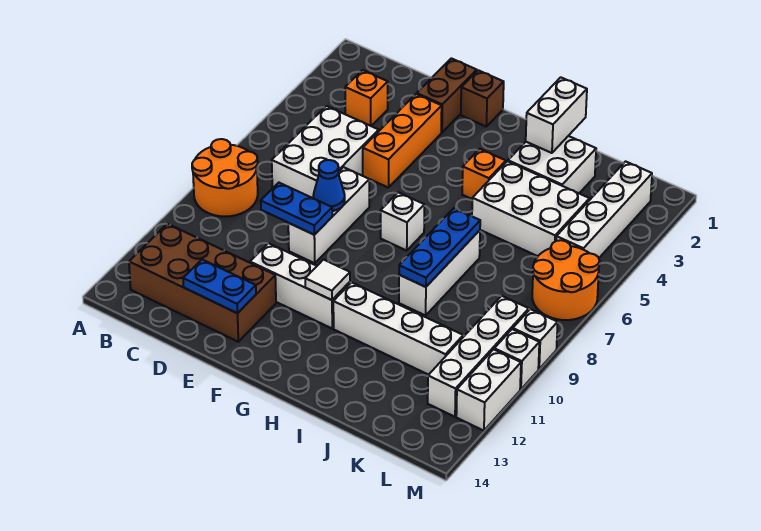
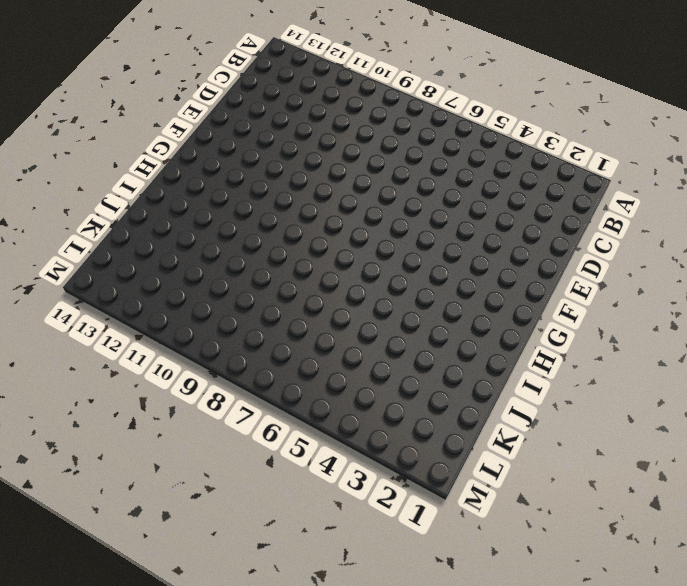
none -> orange round brick A8:B9 level 1
none -> brown brick B12:E13 level 1
none -> orange brick C3 level 1

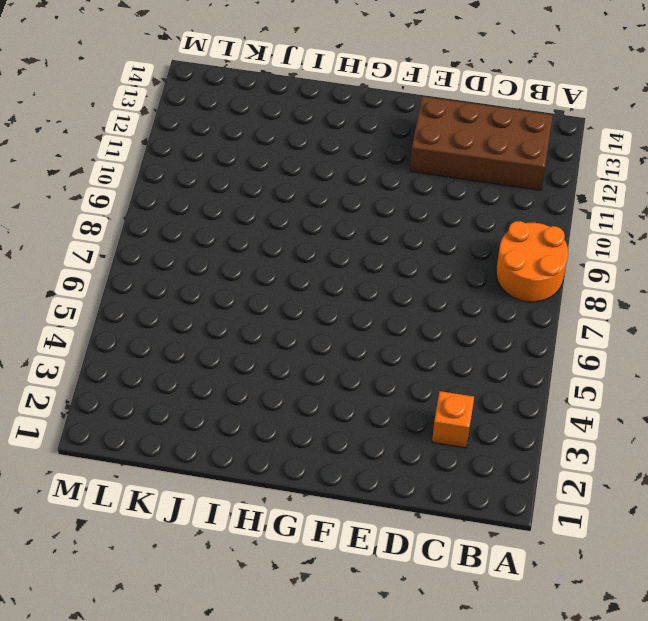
none -> white brick C5:D7 level 1
none -> brown brick E1:E2 level 1
none -> orange brick E3:E5 level 1

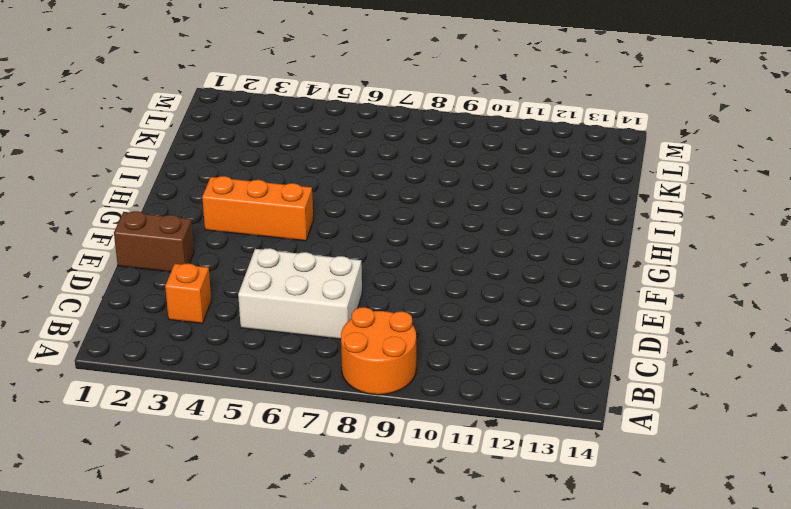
orange brick G3:G5 level 1 -> orange brick E3:E5 level 1
none -> brown brick B12:E13 level 1
none -> white brick E7:E9 level 1
none -> white brick E11:G11 level 1

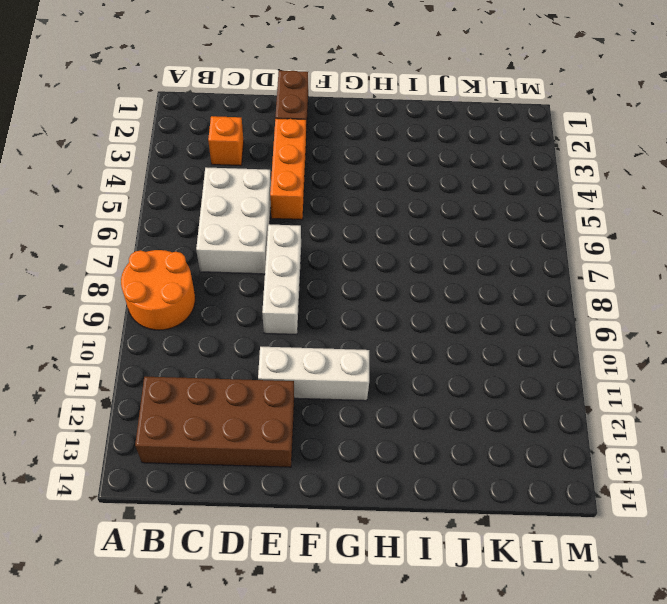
none -> brown brick F1 level 1
none -> white brick G7 level 1
none -> orange brick H4 level 1

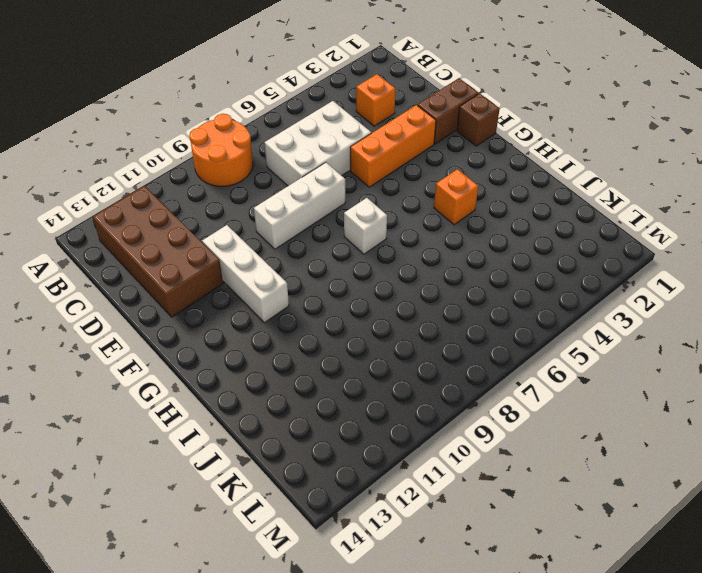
none -> white brick H11:K11 level 1
none -> white brick I2:J3 level 1
none -> white brick I4:K5 level 1

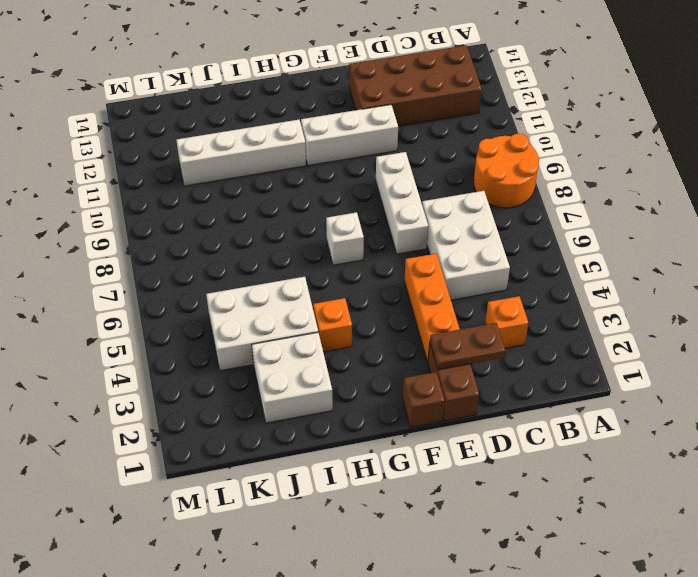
brown plate D2:E2 level 2 -> none
none -> white brick I7:I9 level 1
none -> white brick L2:L5 level 1
none -> orange round brick L6:M7 level 1

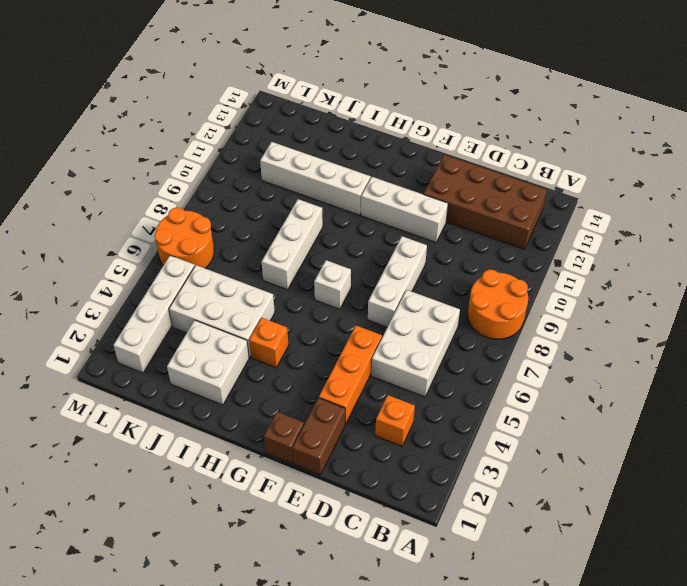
none -> white brick L9:L12 level 1
none -> white brick M9 level 1
none -> white brick M10 level 1

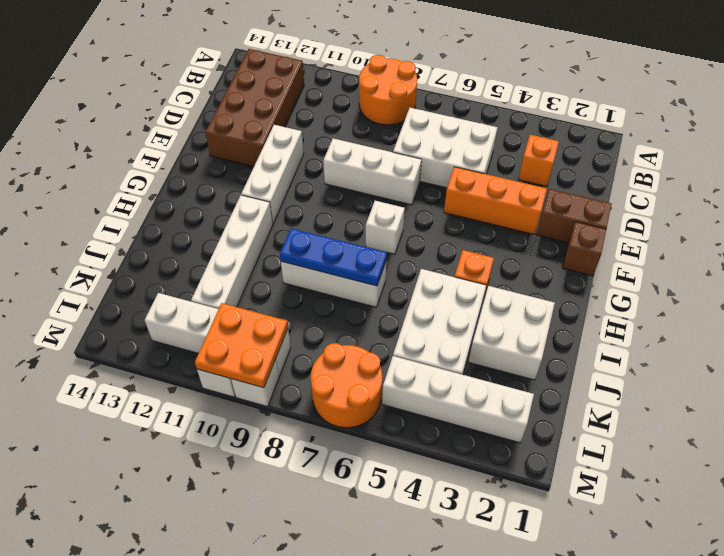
orange plate L9:M10 level 2 -> none
none -> white brick M11:M12 level 1
none -> blue plate D9:E9 level 2
none -> blue plate D13:E13 level 2

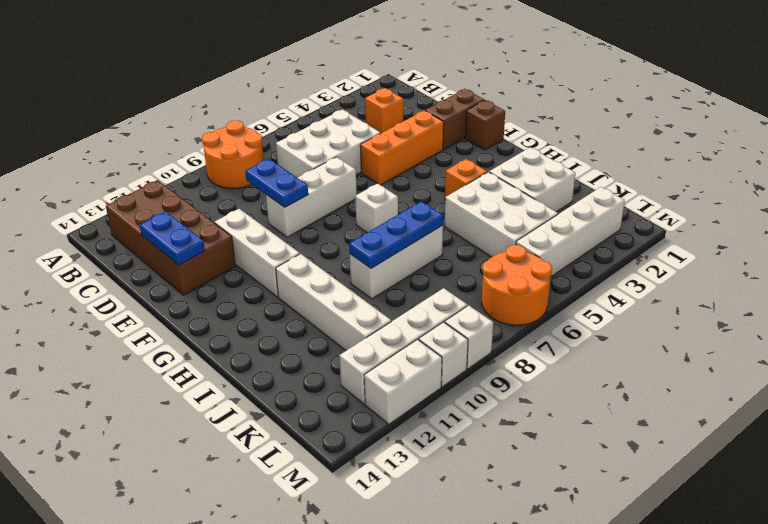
none -> blue cone E8 level 2
none -> white tile G11 level 2
none -> white brick I1:I2 level 2

